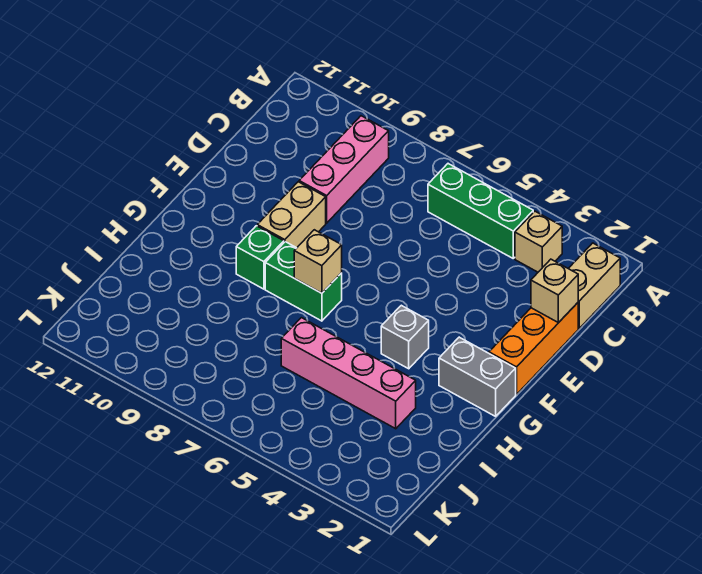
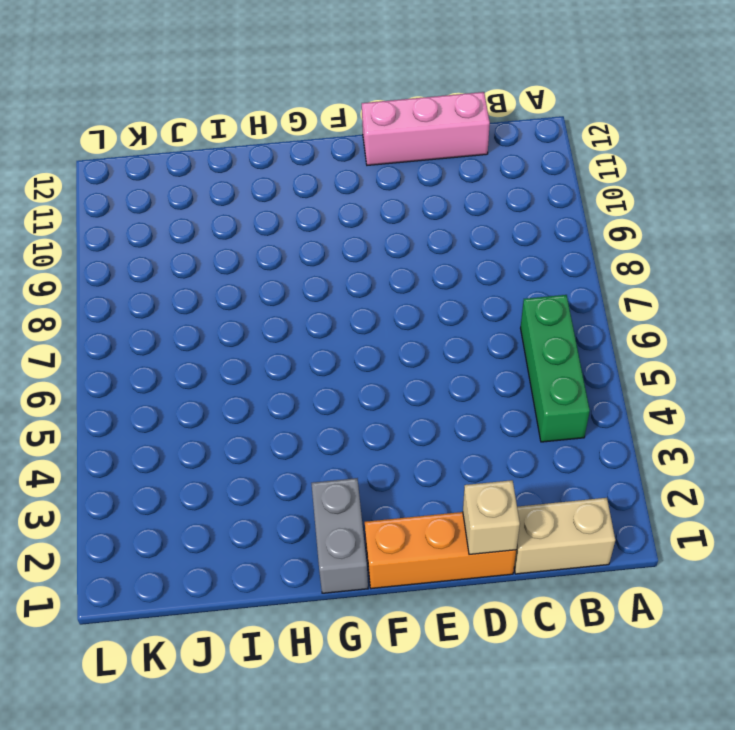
pink brick C12:E12 level 1 -> pink brick B9:D9 level 1
none -> tan brick B3 level 1
none -> tan brick E9:F9 level 1
none -> grey brick G4 level 1

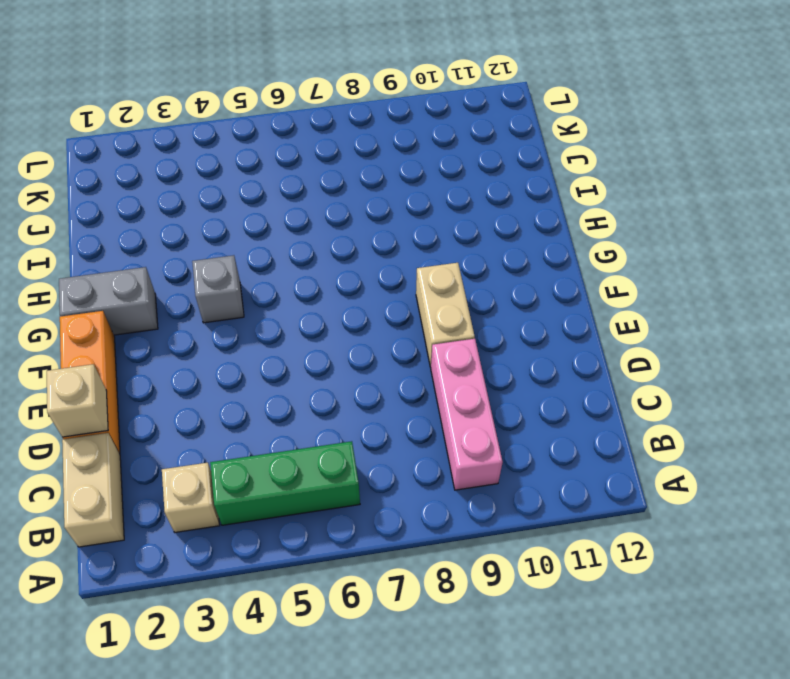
none -> green brick G7:G8 level 1
none -> green brick G9 level 1
none -> pink brick I3:I6 level 1

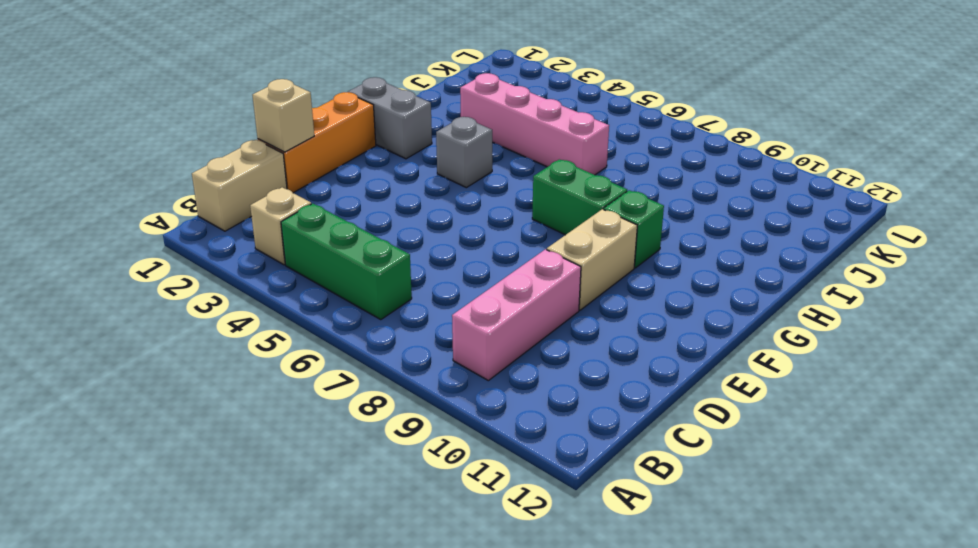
none -> tan brick G7 level 2

